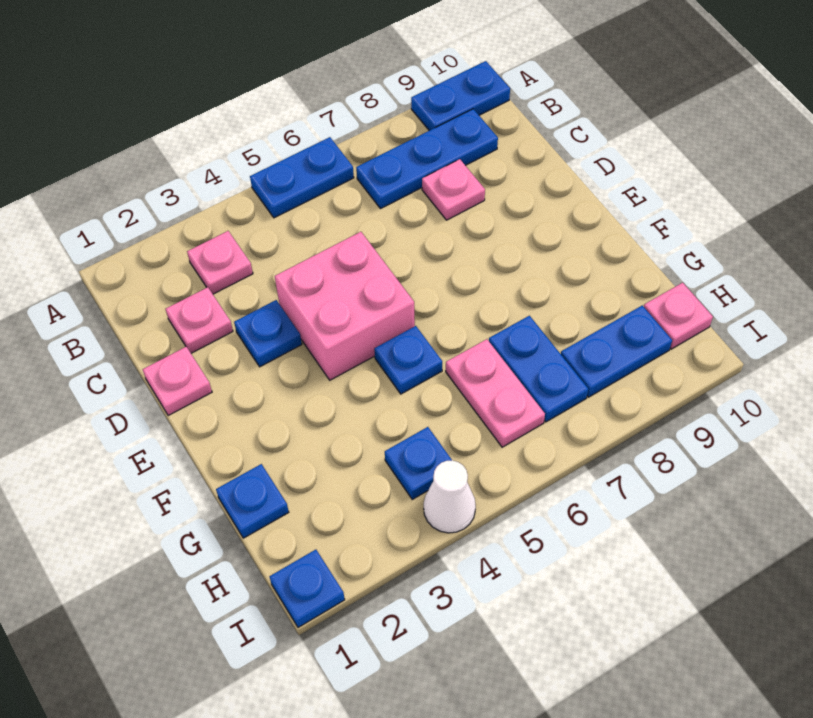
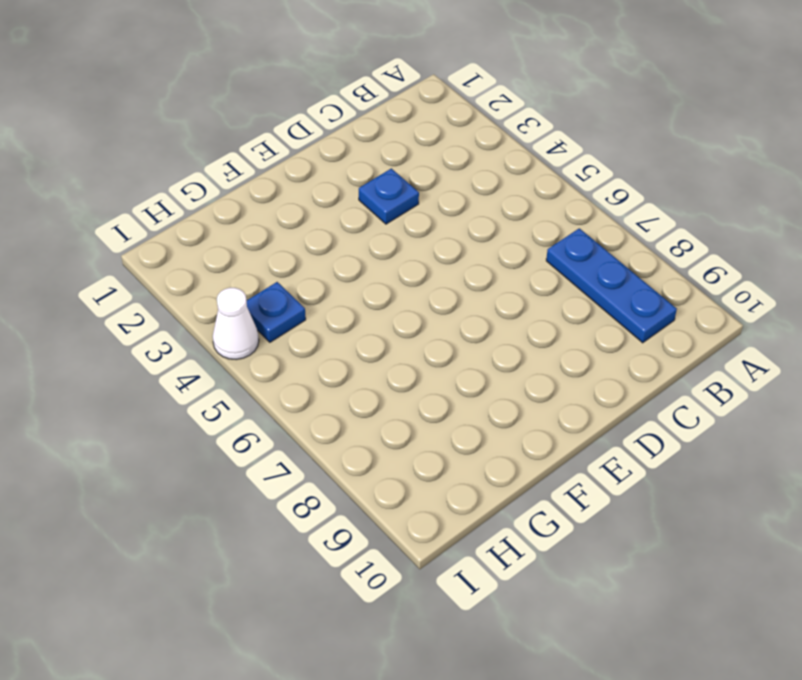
none -> blue plate A5:A6 level 1
none -> blue plate A9:A10 level 1
none -> pink plate B3 level 1

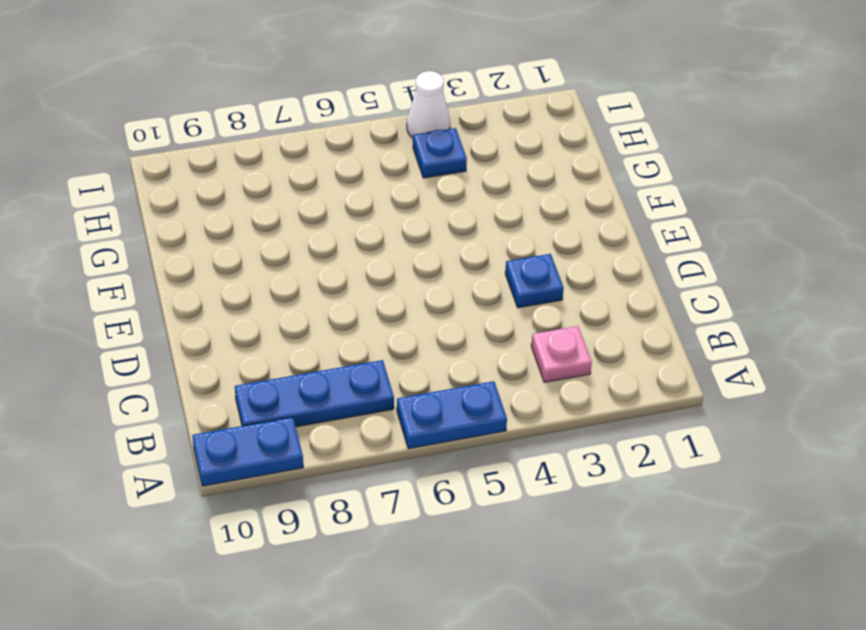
none -> pink plate C2 level 1
none -> pink plate C8 level 1
none -> pink plate D1 level 1

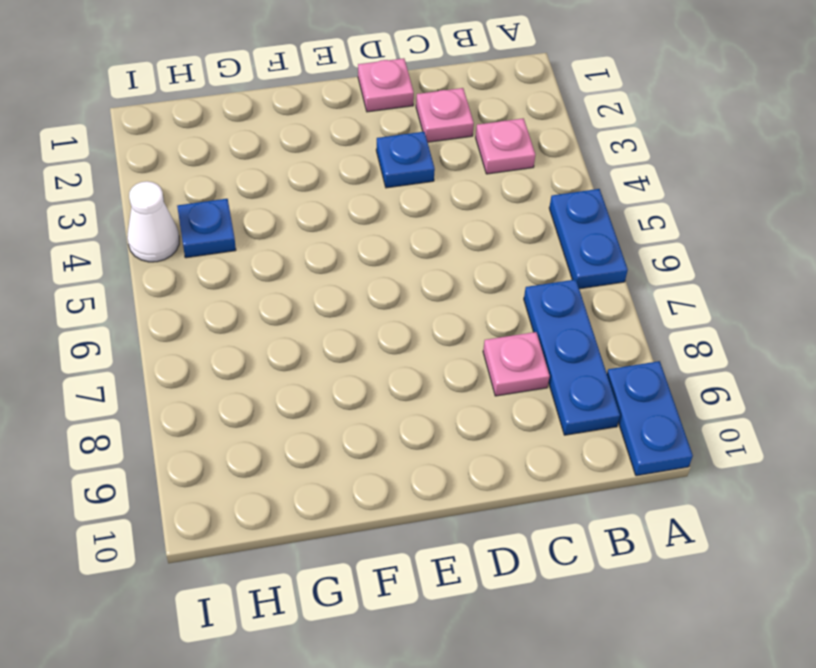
none -> pink brick D4:E5 level 1
none -> blue plate F5 level 1
none -> blue plate G1 level 1

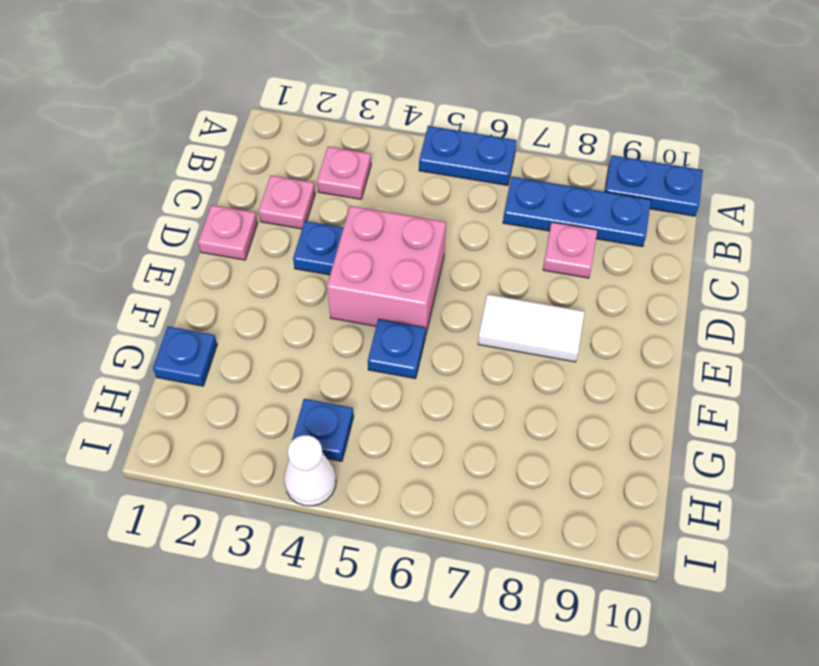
white tile E7:E8 level 1 -> none
none -> pink plate G6:H6 level 1
none -> blue plate G7:H7 level 1
none -> blue plate H8:H9 level 1

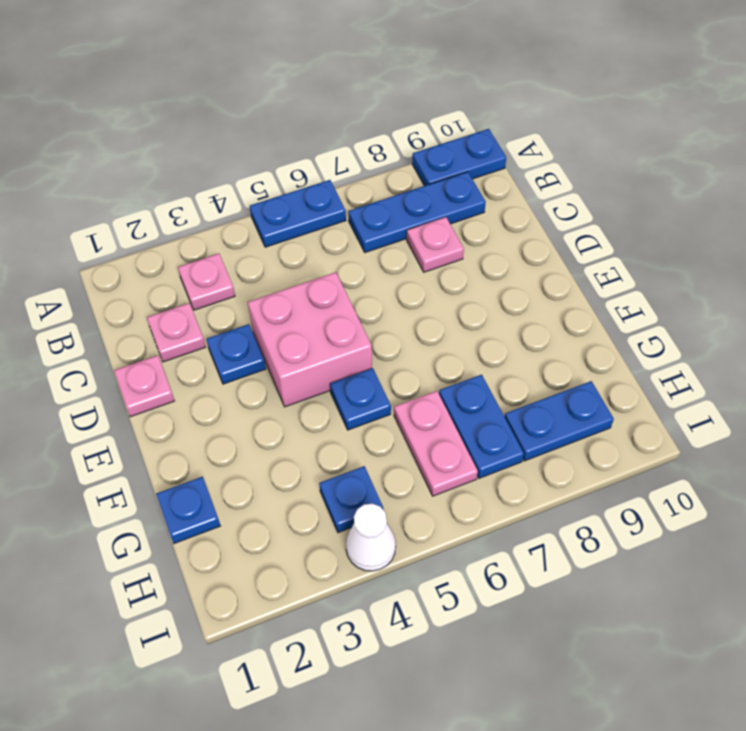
none -> pink plate H10 level 1
none -> blue plate I1 level 1

